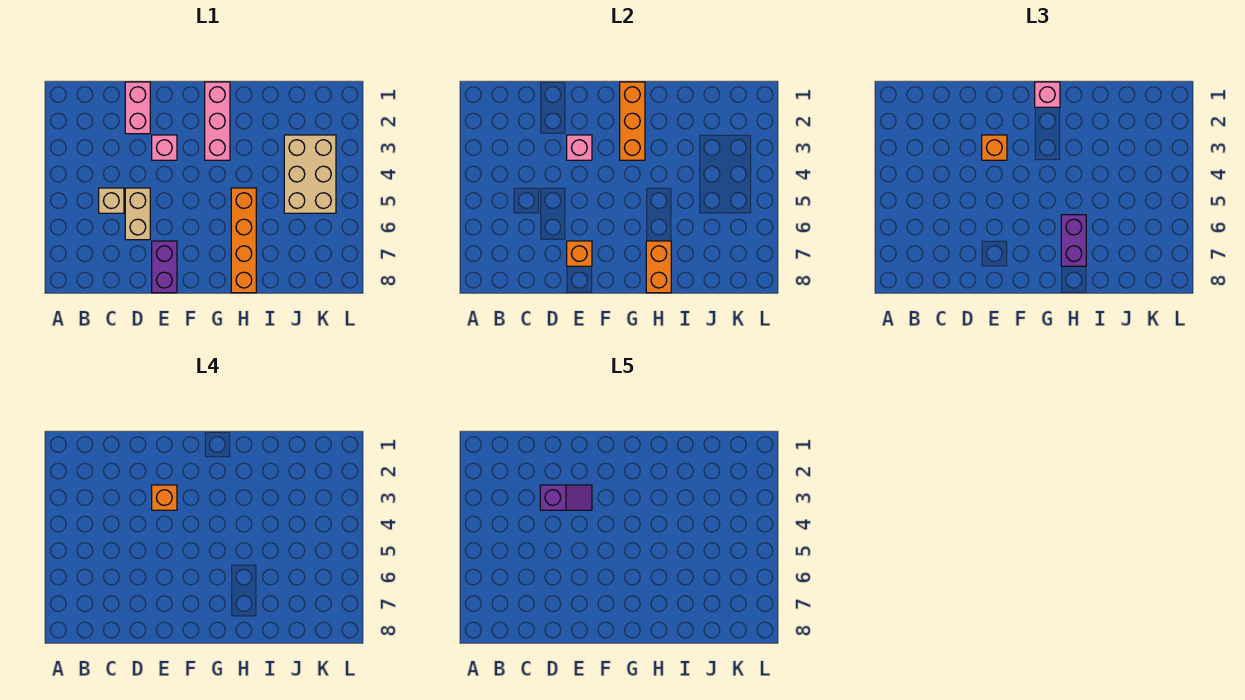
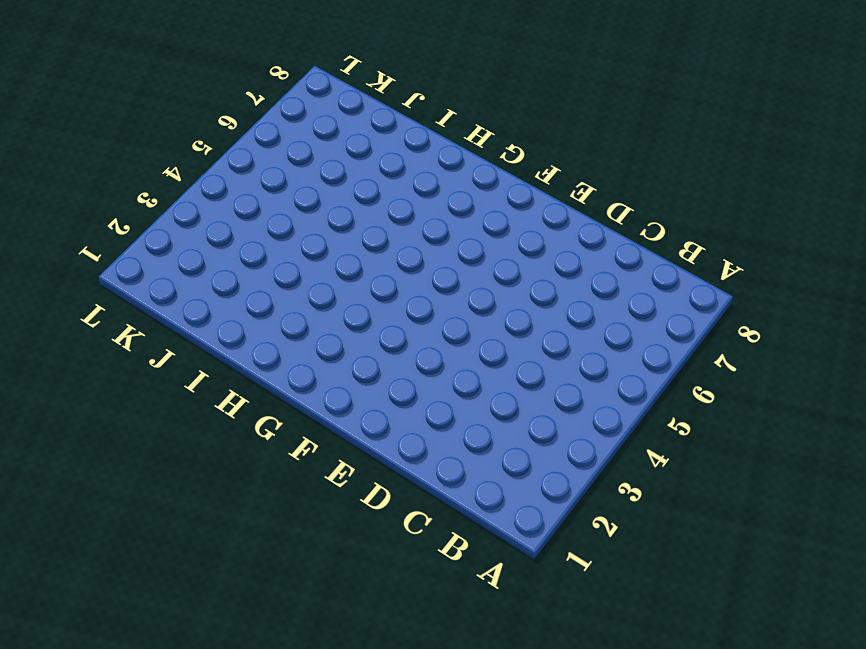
none -> tan brick C5 level 1
none -> pink brick D1:D2 level 1
none -> tan brick D5:D6 level 1

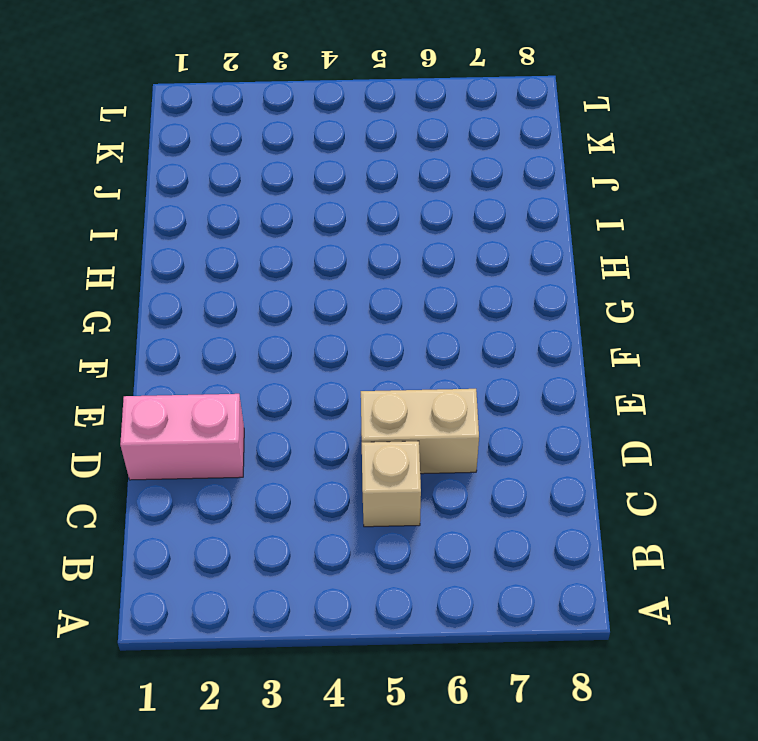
none -> pink brick E3 level 1
none -> purple brick E7:E8 level 1
none -> pink brick G1:G3 level 1

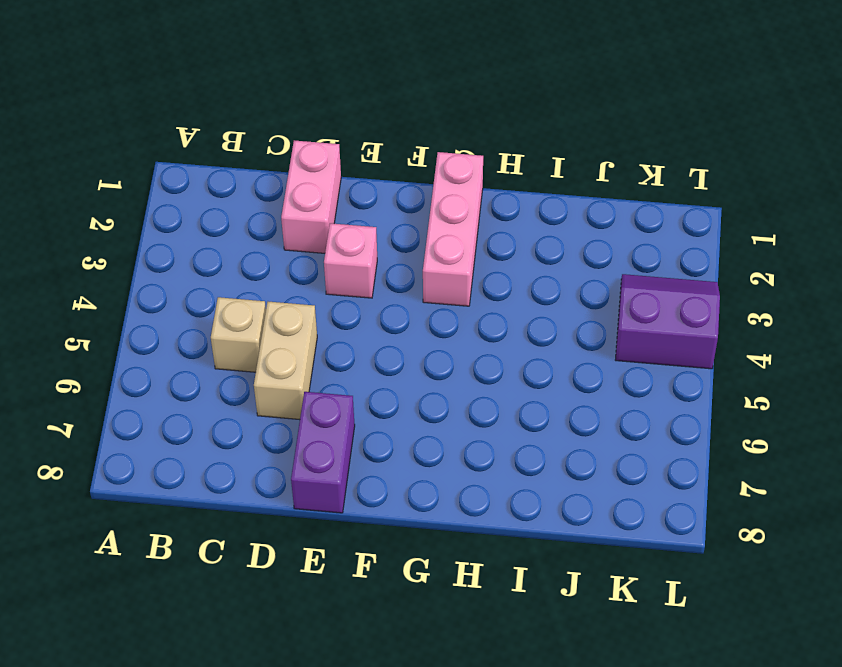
purple slope K3:L4 level 1 top 4 -> tan brick J3:K5 level 1
none -> orange brick H5:H8 level 1
none -> pink brick E3 level 2
none -> orange brick E7 level 2

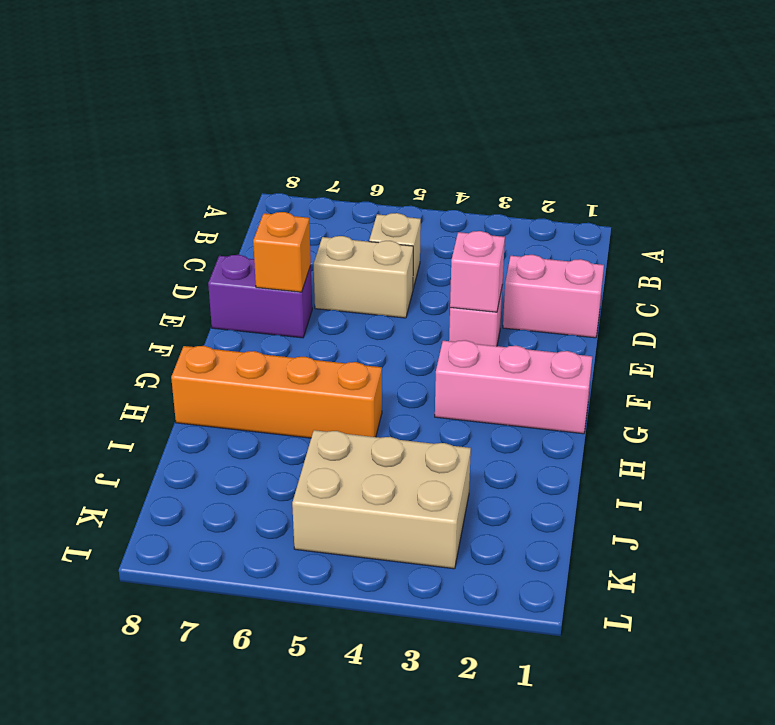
none -> orange brick G1:G3 level 2
none -> orange brick H7:H8 level 2
none -> orange brick E3 level 3

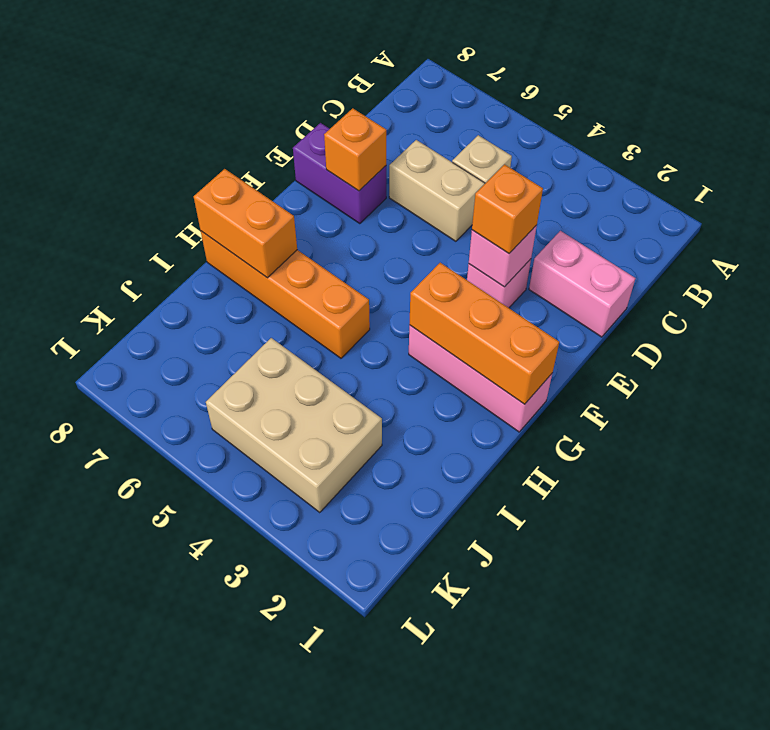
none -> pink brick G1 level 3
none -> purple brick H6:H7 level 3
none -> orange brick E3 level 4

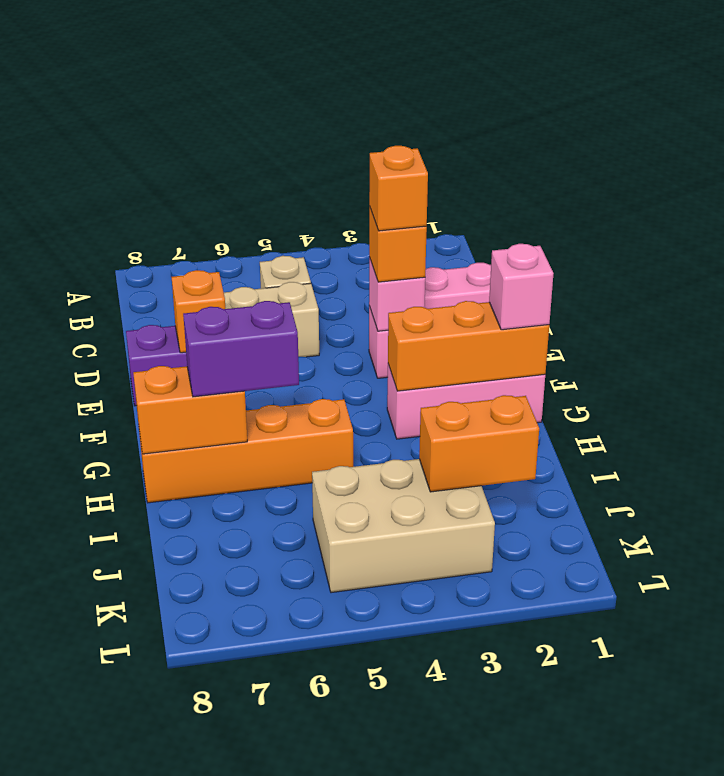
orange brick J2:J3 level 2 -> none
none -> purple slope D3:E3 level 5 top D

